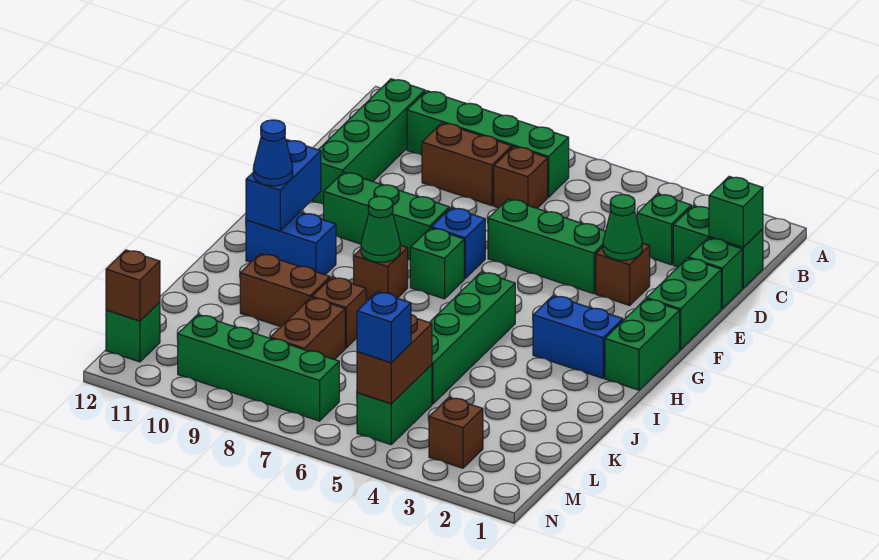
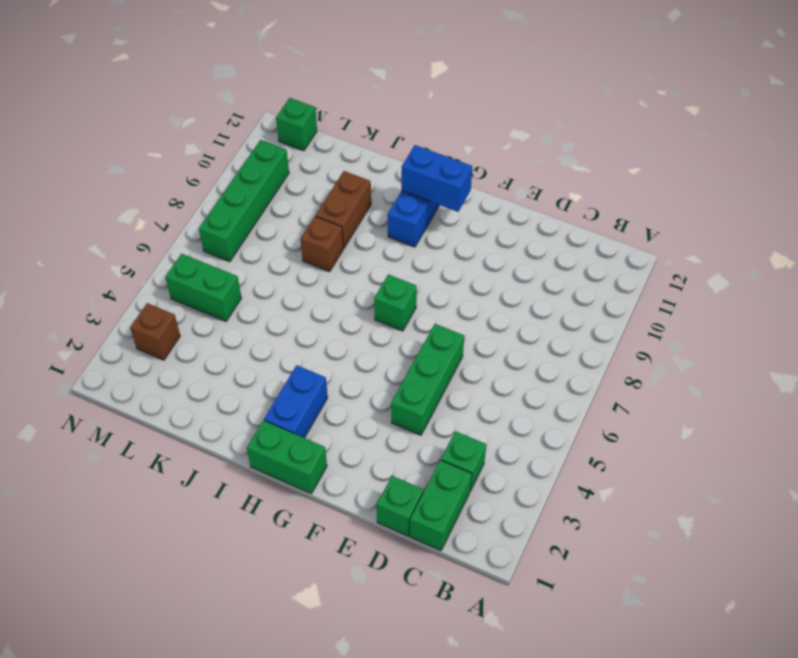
none -> green brick B7:B10 level 1
none -> green brick B11:E11 level 1
none -> brown brick C7 level 1
none -> brown brick C8:C9 level 1

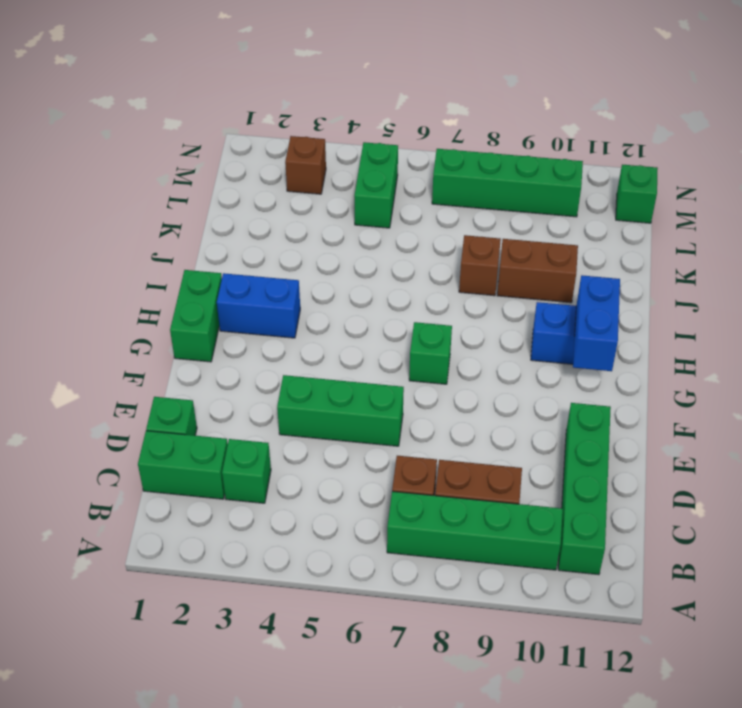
none -> green brick E1:F1 level 1
none -> brown brick E3 level 1
none -> blue brick F7 level 1
none -> green brick F8:F10 level 1

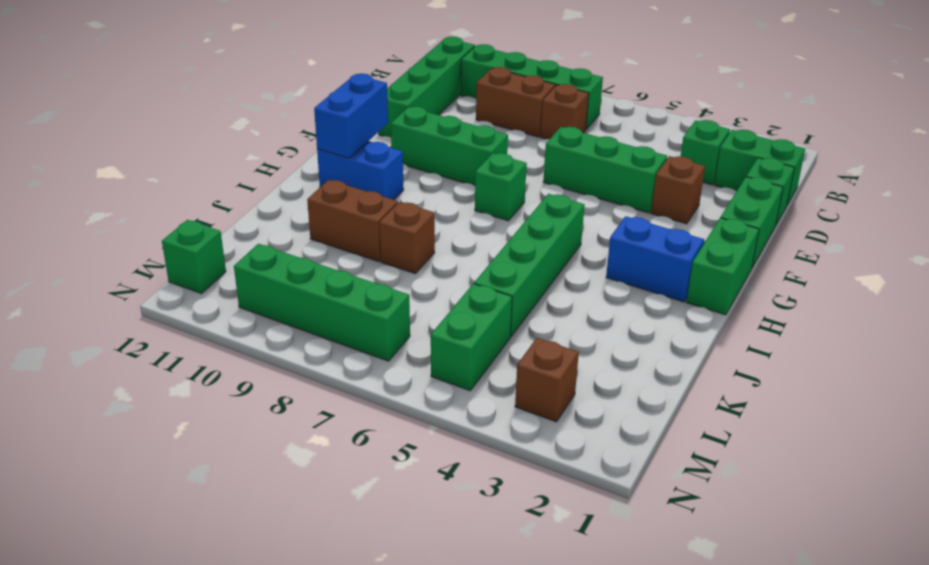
none -> blue brick F7 level 1
none -> brown brick H8 level 1
none -> brown brick K8:L8 level 1
none -> green brick C1 level 2

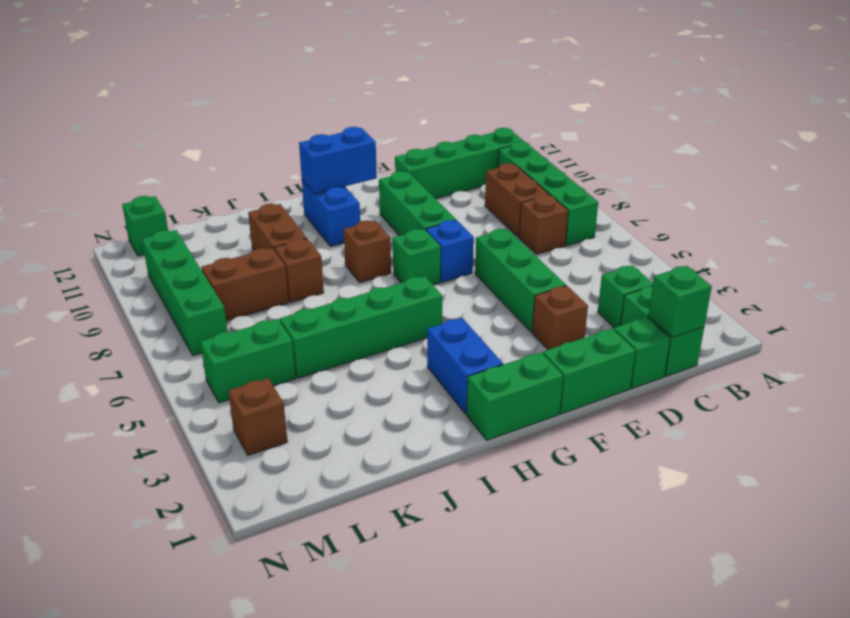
none -> green cone E3 level 2
none -> green cone H8 level 2
none -> brown brick L5:M5 level 2
none -> brown brick M12 level 2

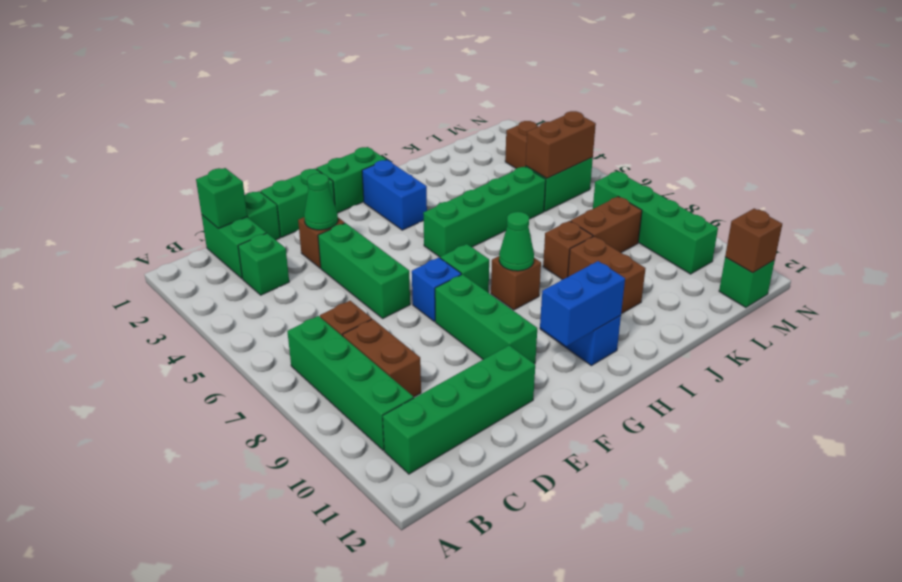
none -> blue cone H11 level 3
none -> blue brick M5 level 3

